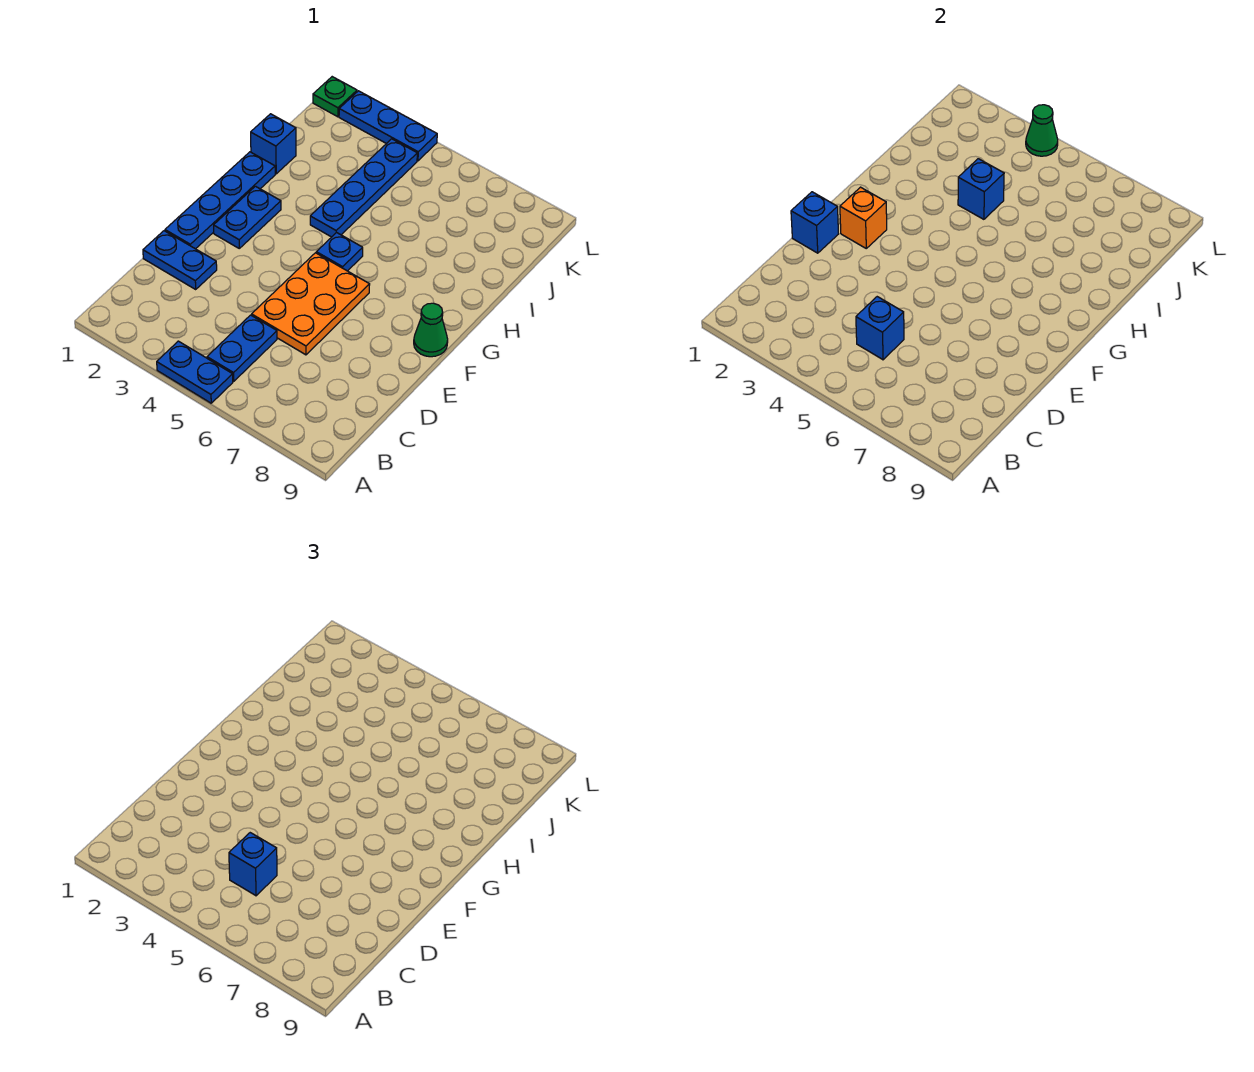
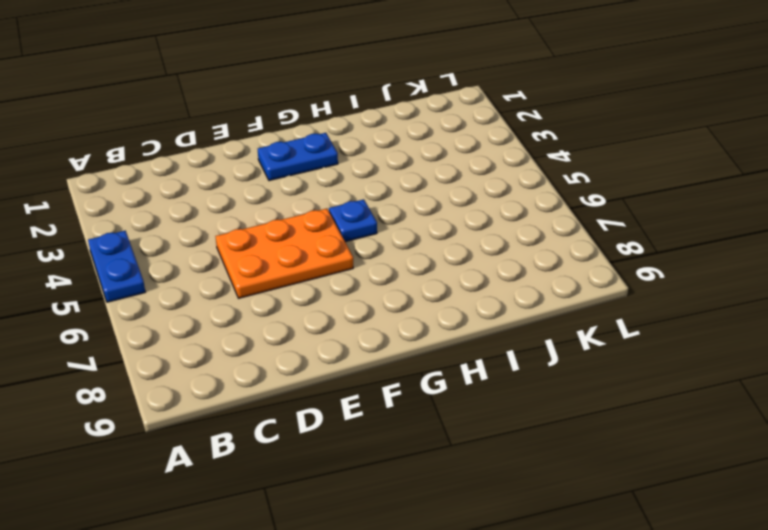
none -> blue plate B5:C5 level 1
none -> blue plate D1:D2 level 1
none -> blue plate E1:H1 level 1

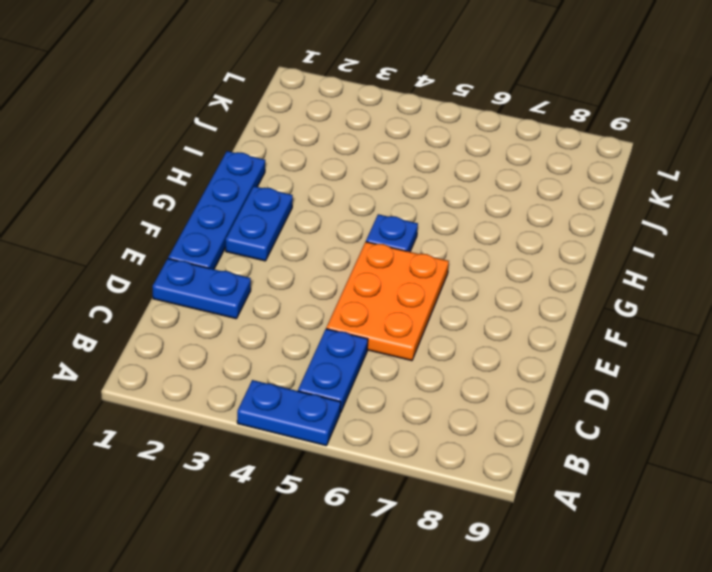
none -> green cone F9 level 1
none -> blue plate H4:K4 level 1
none -> blue brick I1 level 1

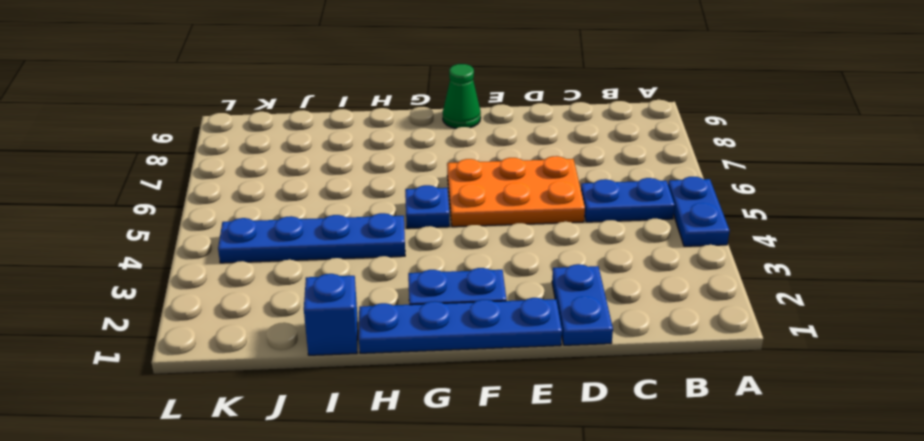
none -> green plate L1 level 1
none -> blue plate L2:L4 level 1
none -> blue brick C5 level 2

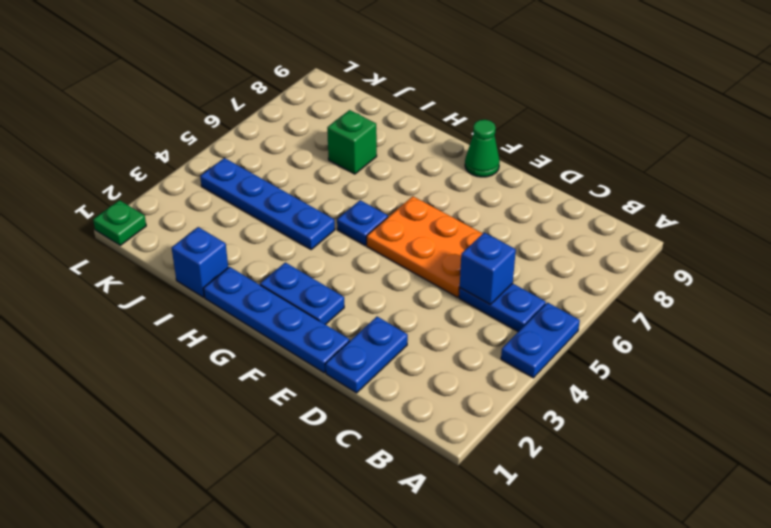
green brick I7 level 1 -> none
none -> blue plate L2:L4 level 1
none -> blue brick E1 level 2
none -> orange brick F2 level 2

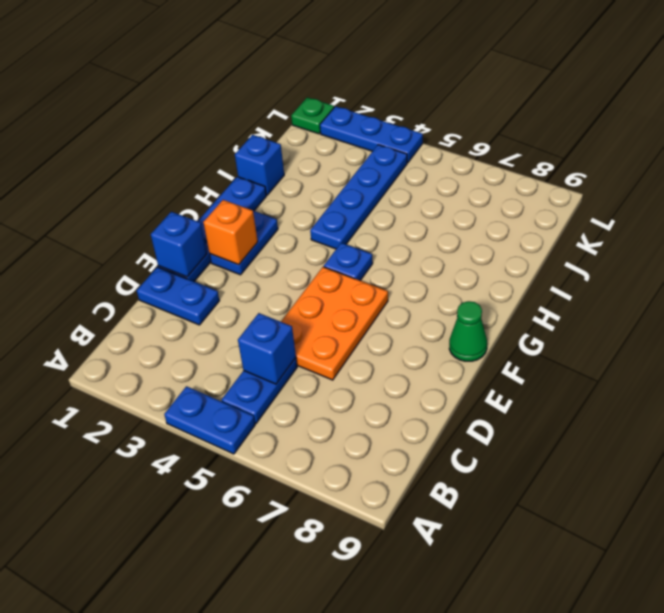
none -> blue brick I4 level 2
none -> green cone L4 level 2
none -> blue brick C5 level 3

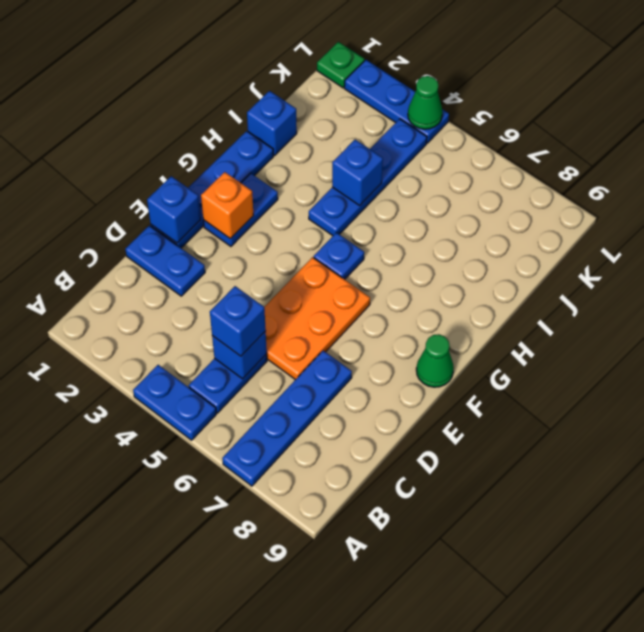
blue plate A7:D7 level 1 -> none

